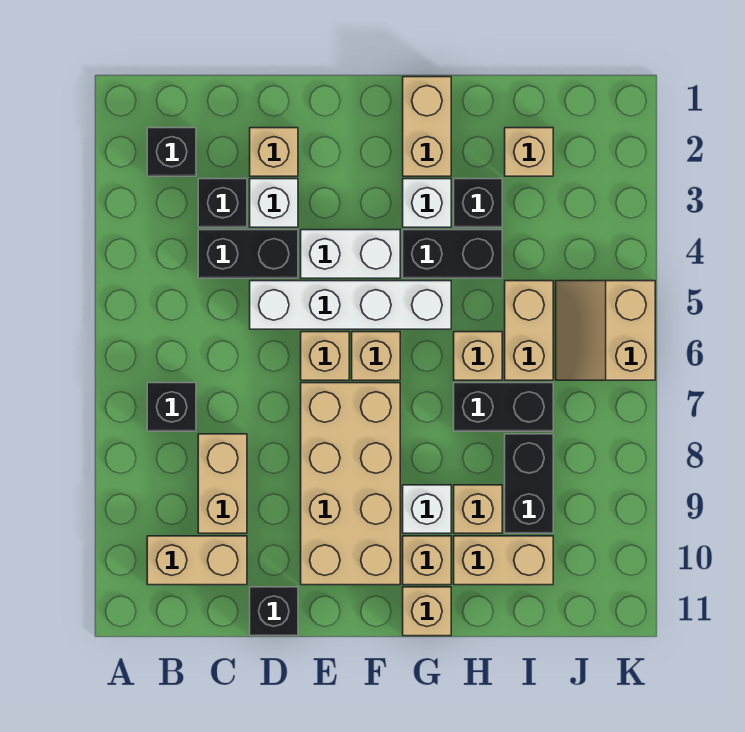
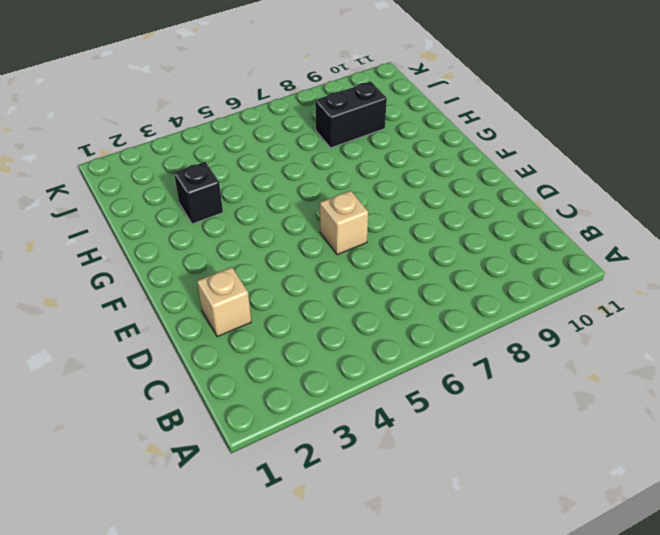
none -> black brick B2 level 1
none -> black brick B7 level 1
none -> tan brick B10:C10 level 1

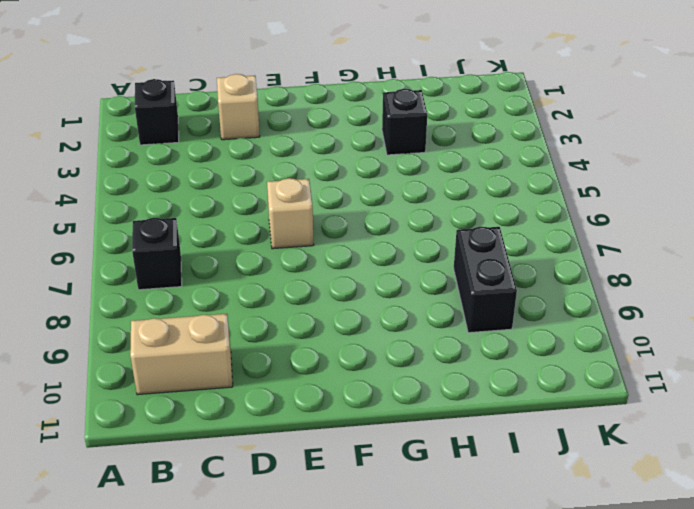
none -> black brick C3 level 1
none -> black brick C4:D4 level 1
none -> tan brick C8:C9 level 1

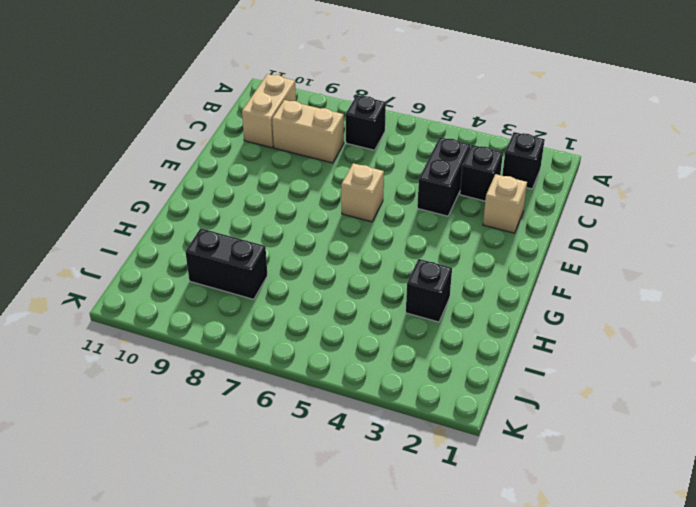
none -> white brick D3 level 1
none -> white brick D5:G5 level 1
none -> black brick D11 level 1

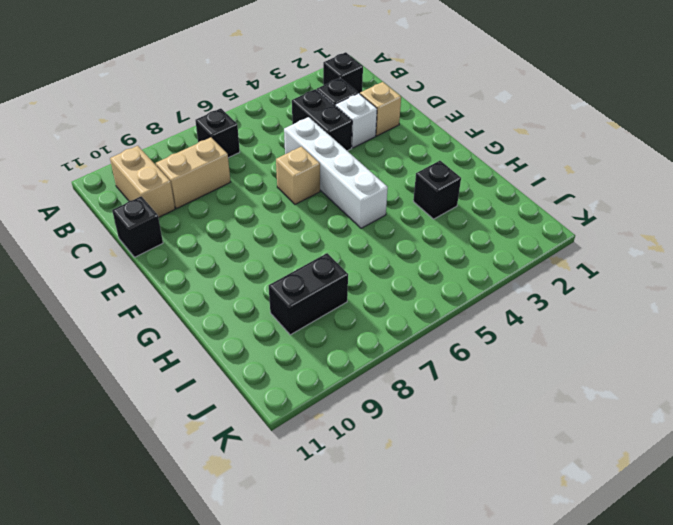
none -> white brick E4:F4 level 1
none -> tan brick E7:F10 level 1
none -> tan brick F6 level 1

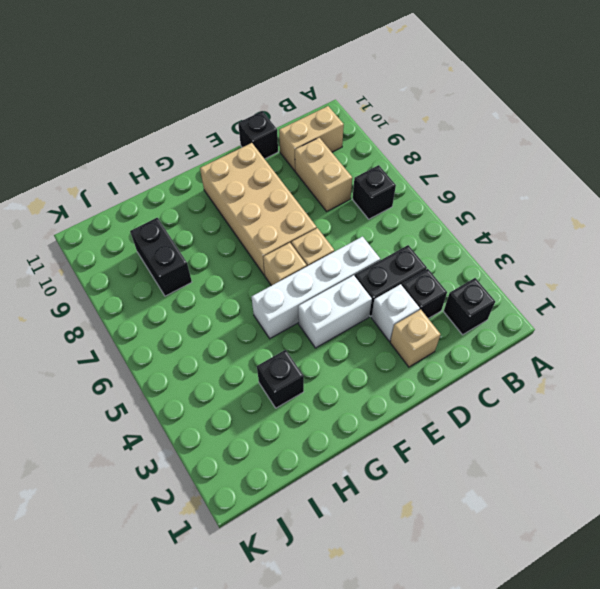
none -> tan brick G1:G2 level 1
none -> white brick G3 level 1
none -> black brick G4:H4 level 1

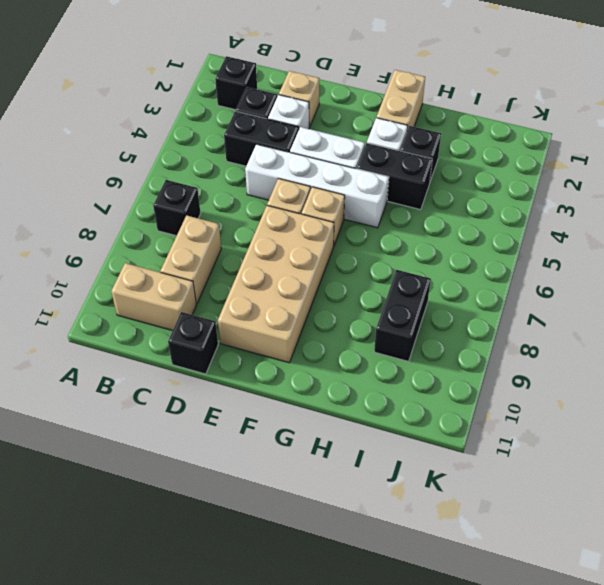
none -> white brick G9 level 1
none -> tan brick G10 level 1
none -> tan brick G11 level 1

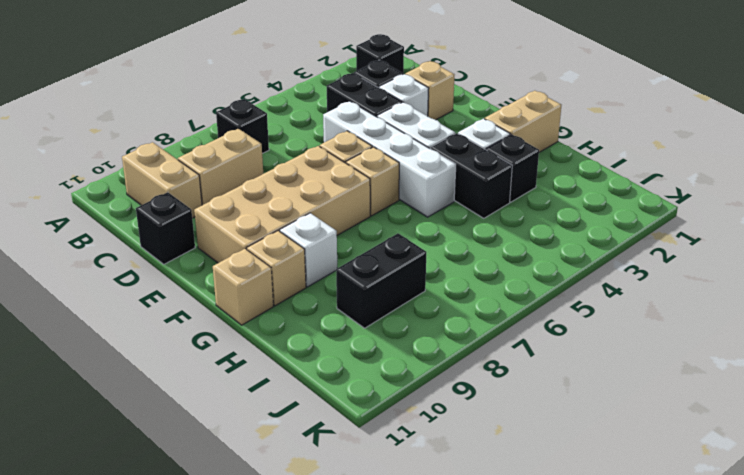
none -> tan brick H6 level 1
none -> black brick H7:I7 level 1
none -> tan brick H9 level 1

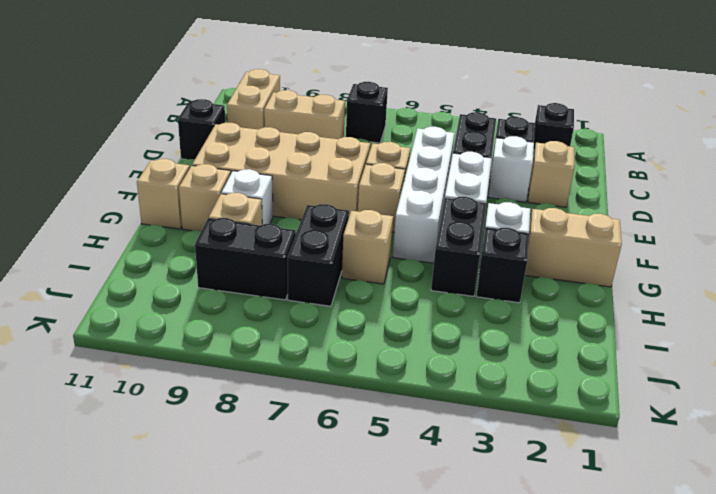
none -> tan brick H10:I10 level 1
none -> tan brick I2 level 1
none -> tan brick I5:I6 level 1

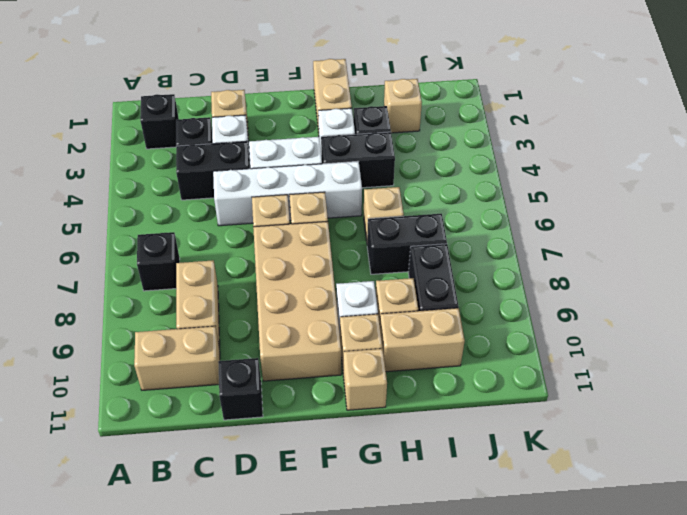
none -> tan brick I5:I6 level 1
none -> tan slope J5:K6 level 1 top K

